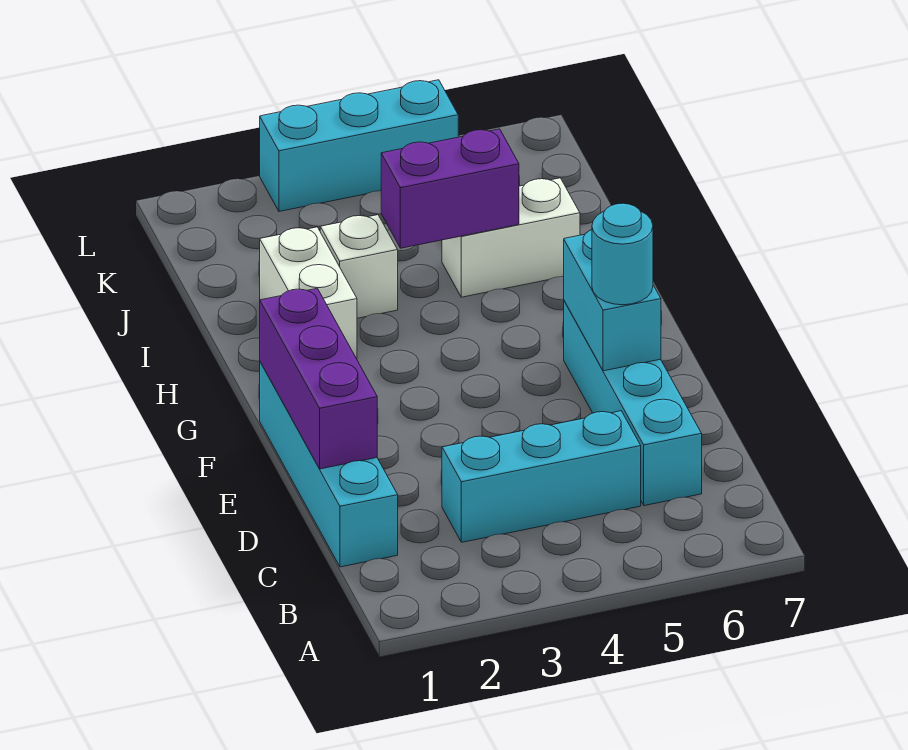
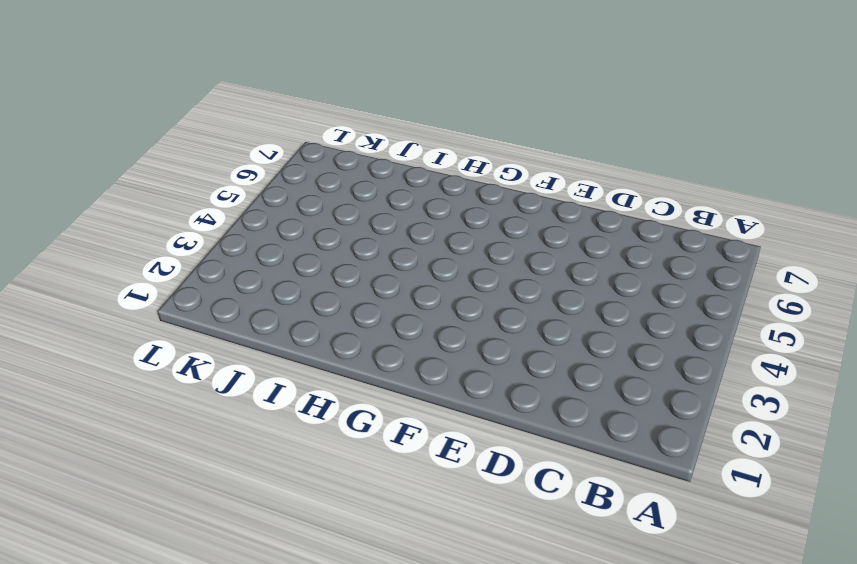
none -> cyan brick C1:F1 level 1
none -> cyan brick C3:C5 level 1

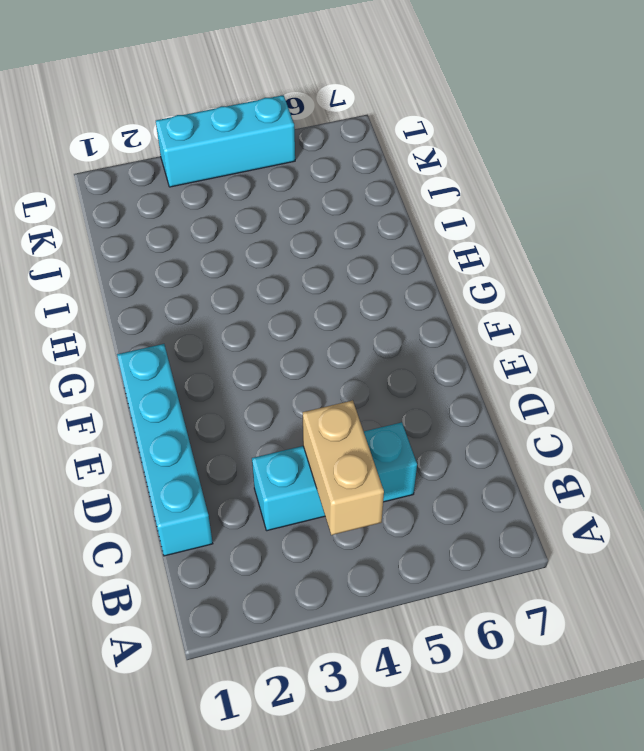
tan brick B4:C4 level 2 -> none
none -> cyan brick C6:F6 level 1
none -> white brick H2:I2 level 1

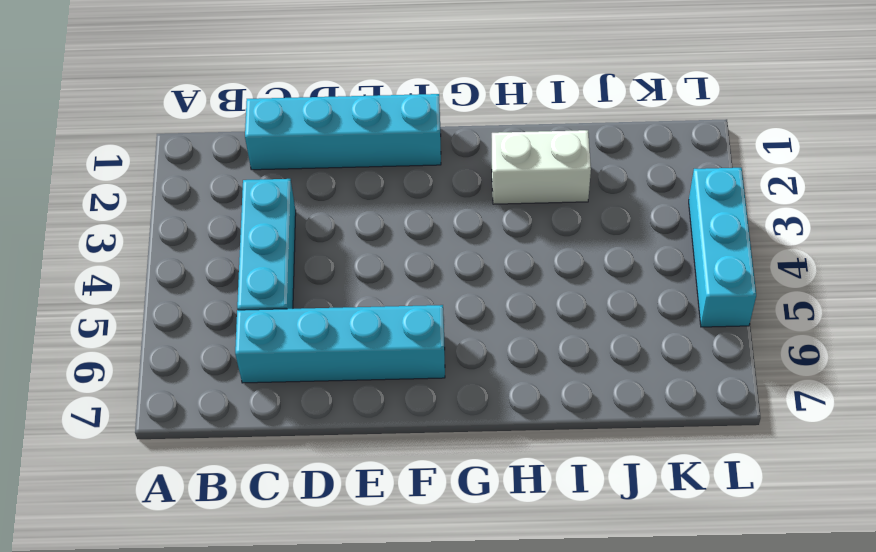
none -> white brick I3 level 1
none -> white brick I5:I6 level 1

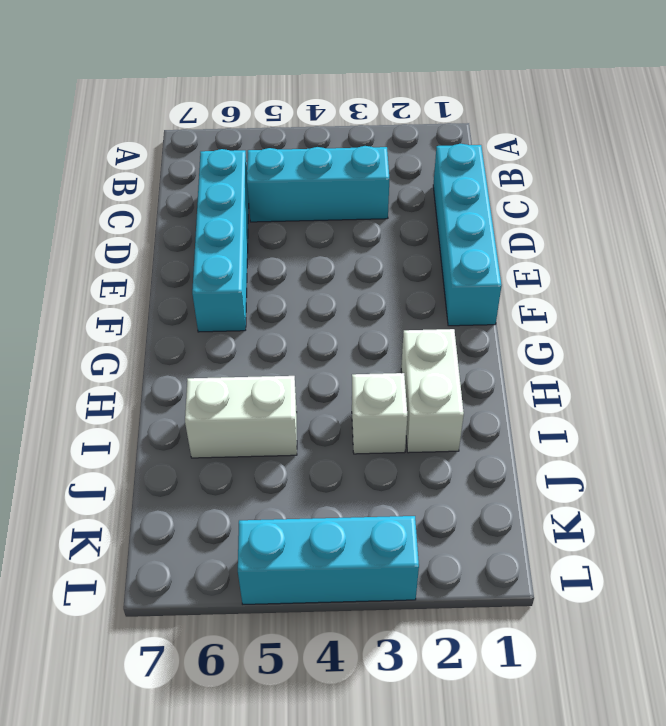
none -> purple brick D1:F1 level 2
none -> cyan brick E6:F6 level 2

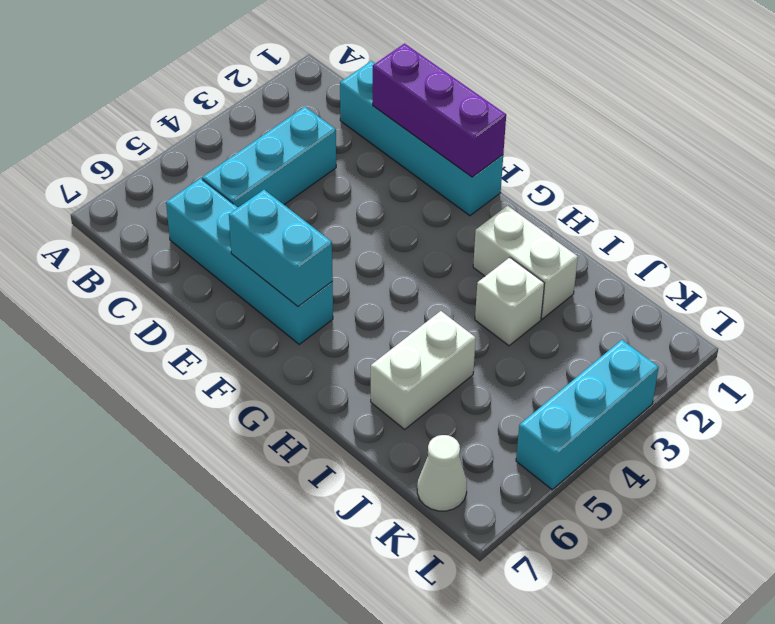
white cone K7 level 1 -> none
none -> purple brick I4:I5 level 2
none -> cyan round brick E6 level 3

